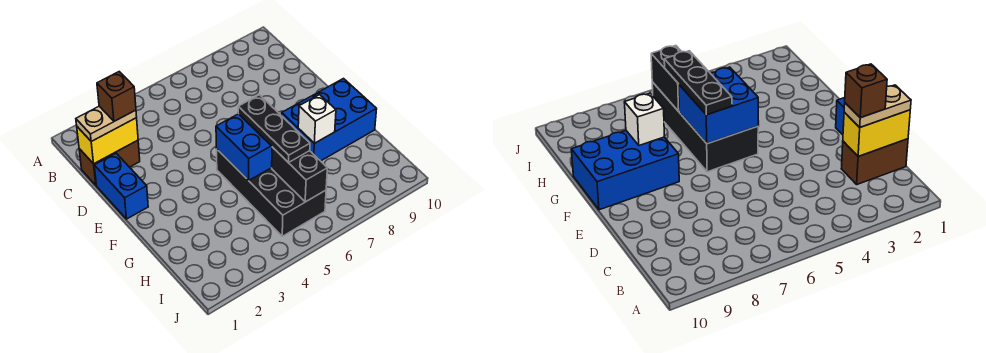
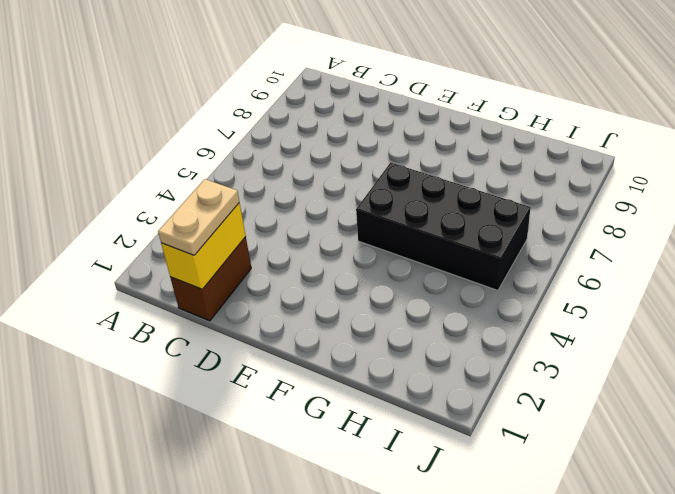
none -> blue brick D1:E1 level 1
none -> blue brick F8:G10 level 1

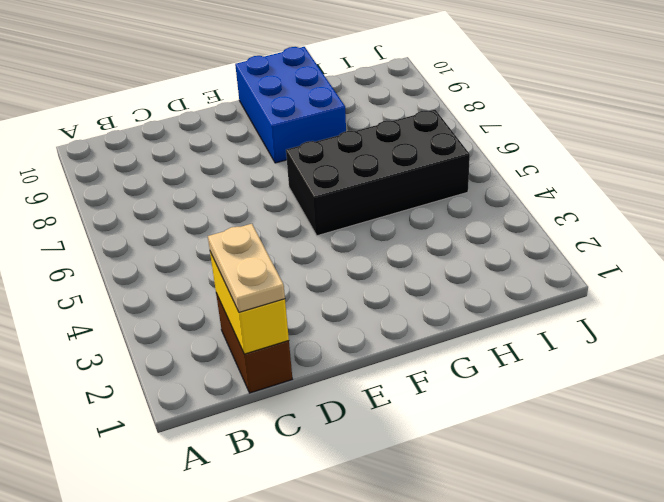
none -> blue brick D1:E1 level 1
none -> blue brick F5:G6 level 2

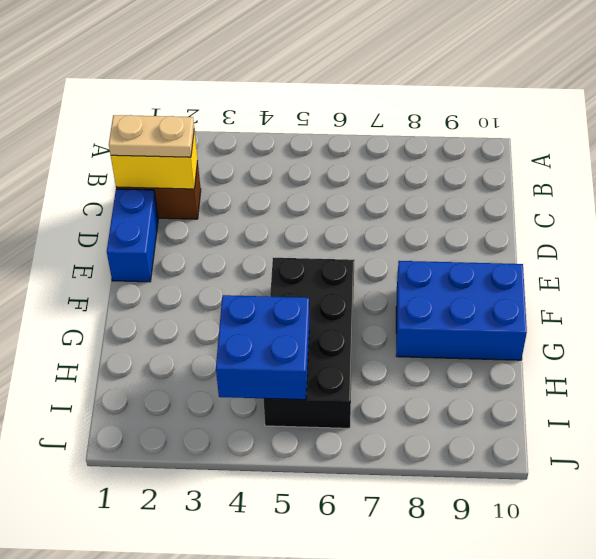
blue brick H4:I5 level 2 -> blue brick F5:G6 level 2
none -> white brick G8 level 2
none -> black brick H6:I6 level 2

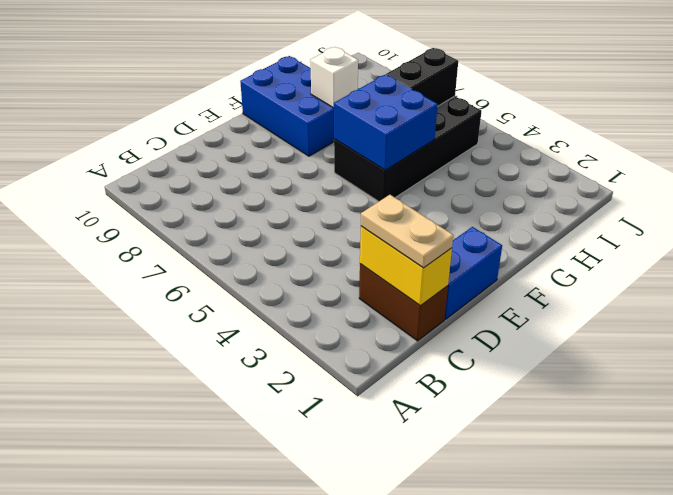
none -> black plate F6:H6 level 3
none -> brown brick C2 level 4

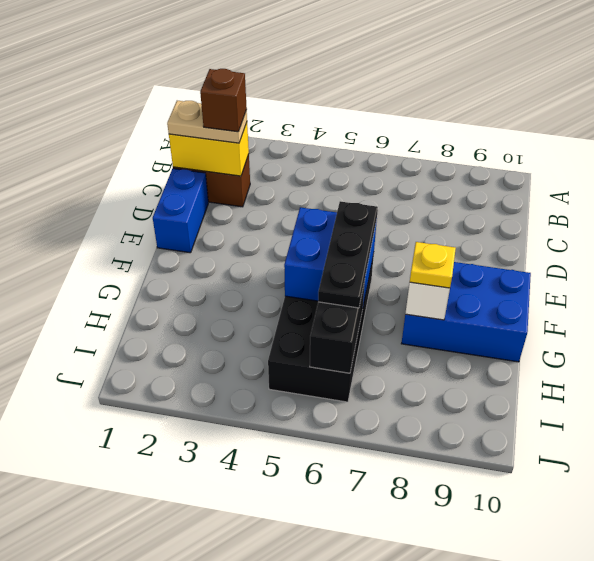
yellow plate G8 level 3 -> none

